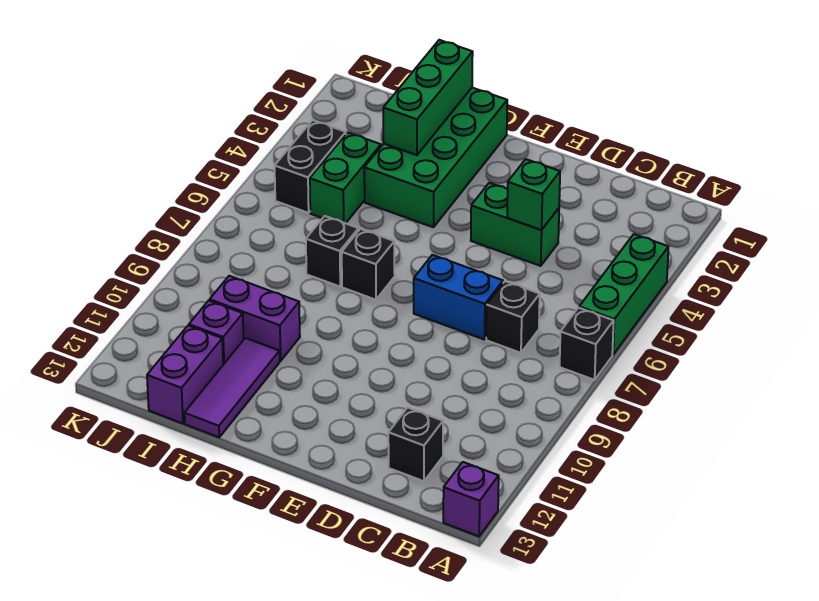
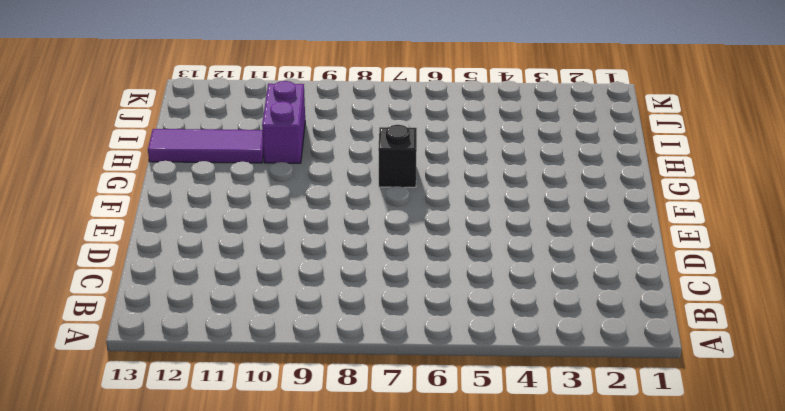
none -> green brick A4:A6 level 1
none -> black brick A7 level 1
none -> purple brick A13 level 1

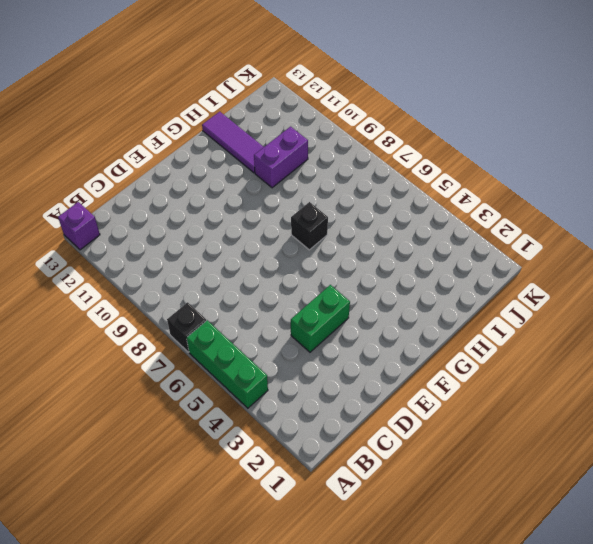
none -> black brick C7 level 1
none -> black brick C12 level 1
none -> blue brick D7:E7 level 1

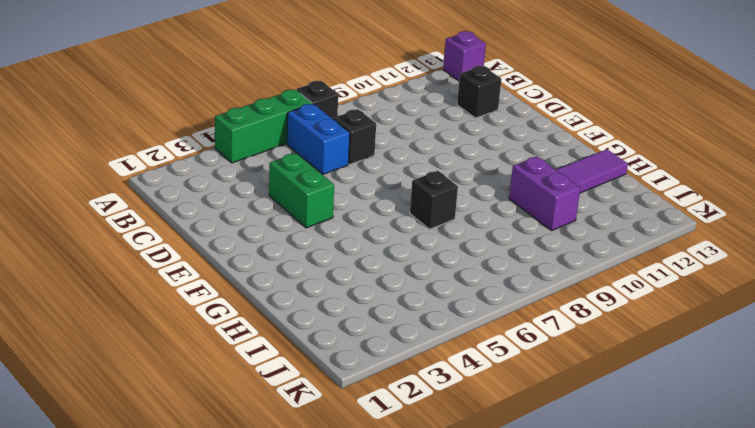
blue brick B6:C6 level 1 -> blue brick D7:E7 level 1
none -> green brick G1:H4 level 1
none -> black brick H7 level 1
none -> green brick I4:I5 level 1

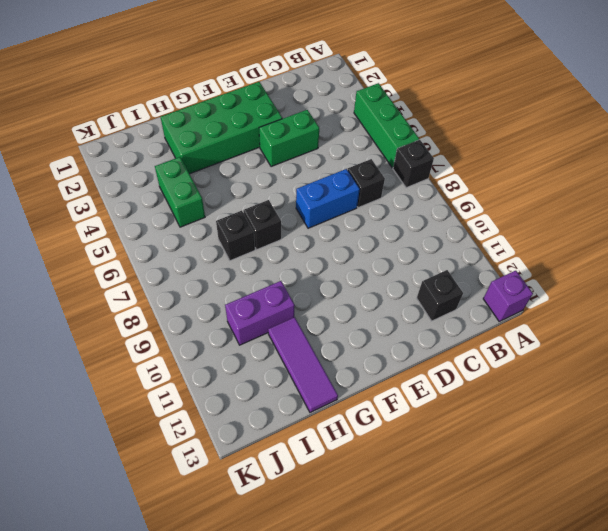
green brick E2:H3 level 1 -> green brick G1:H4 level 1
none -> purple brick I11 level 1
none -> purple brick I12:I13 level 1
none -> black brick J4:J5 level 1

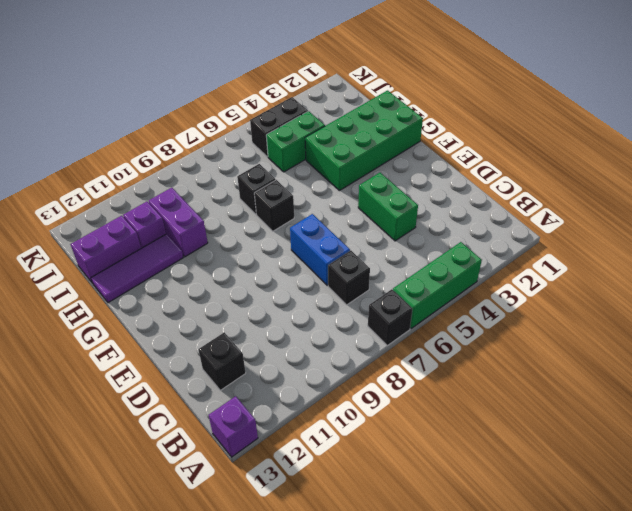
none -> green brick D4 level 2
none -> green brick H1:H3 level 2

